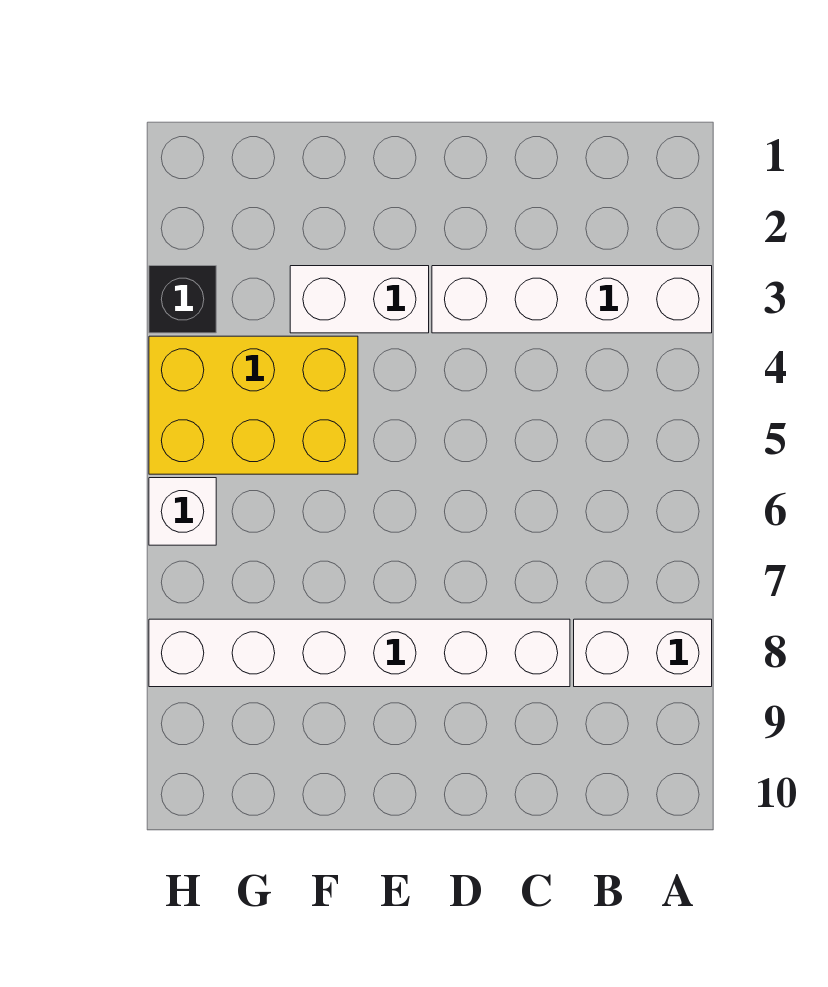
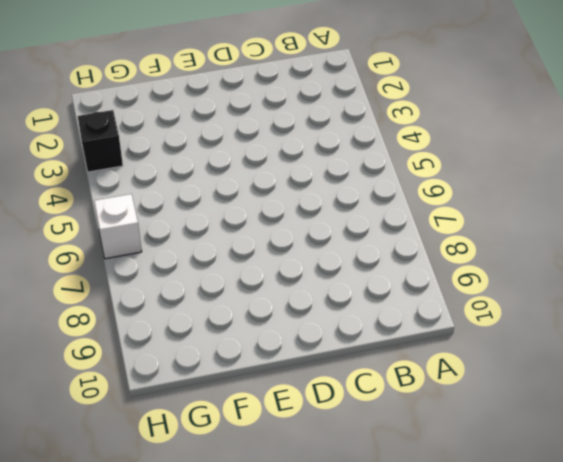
none -> white brick A3:D3 level 1
none -> white brick A8:B8 level 1

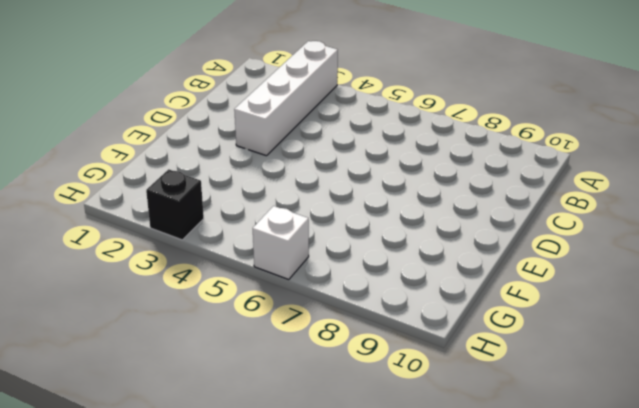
none -> white brick A8:B8 level 1
none -> white brick C8:H8 level 1

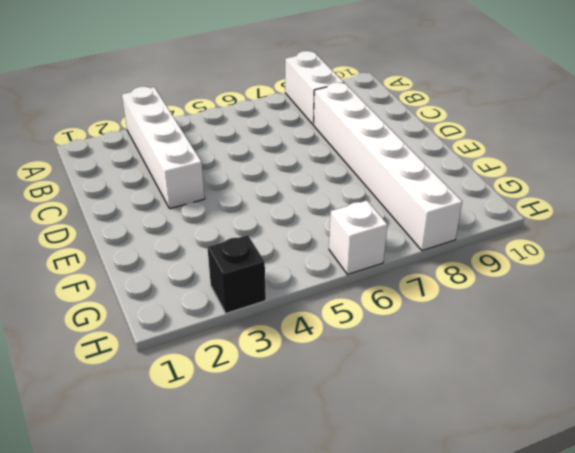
none -> white brick E3:F3 level 1
none -> yellow brick F4:H5 level 1

